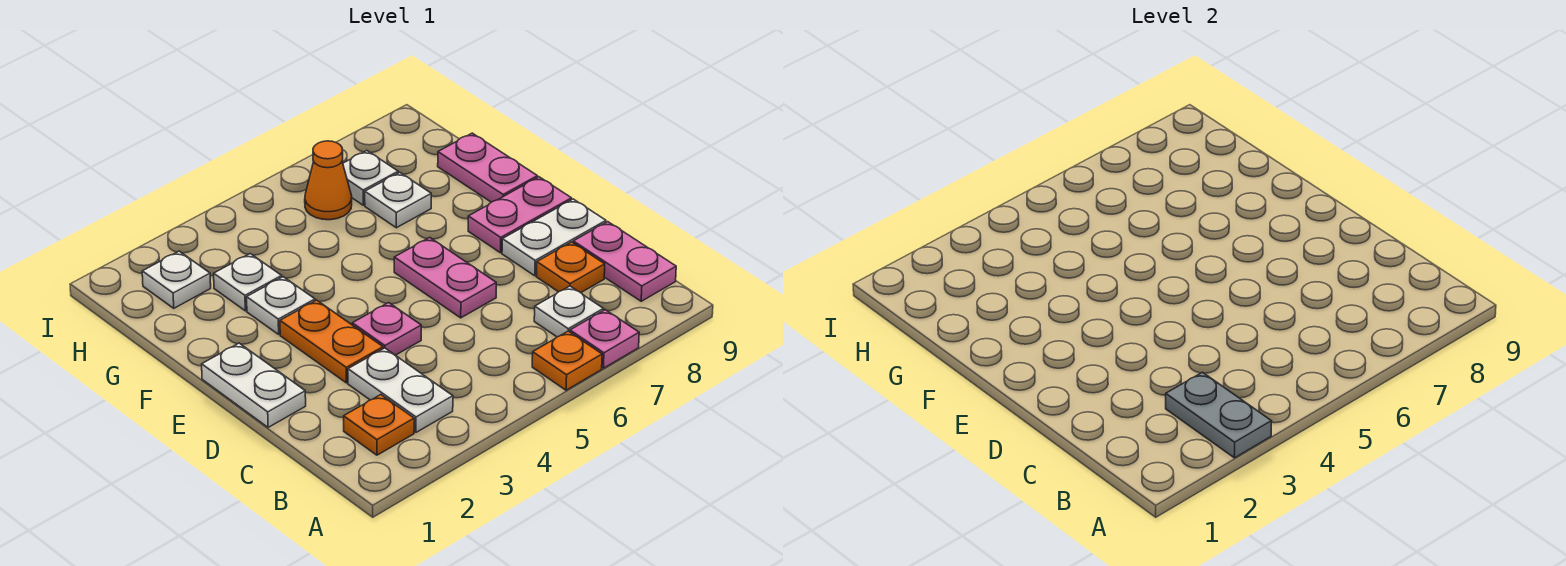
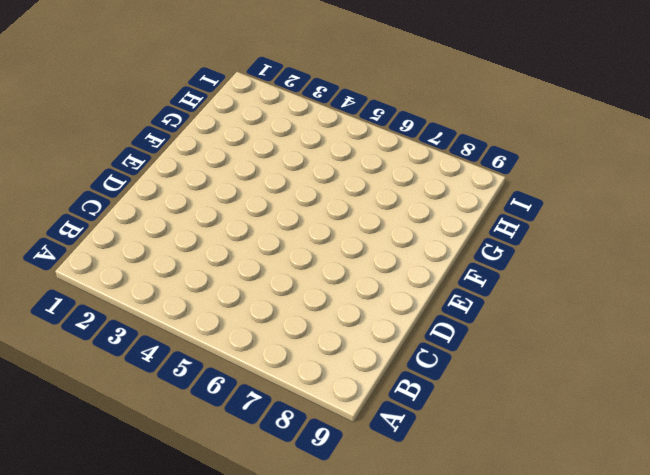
none -> orange plate A6 level 1
none -> pink plate A7 level 1
none -> orange plate B2 level 1

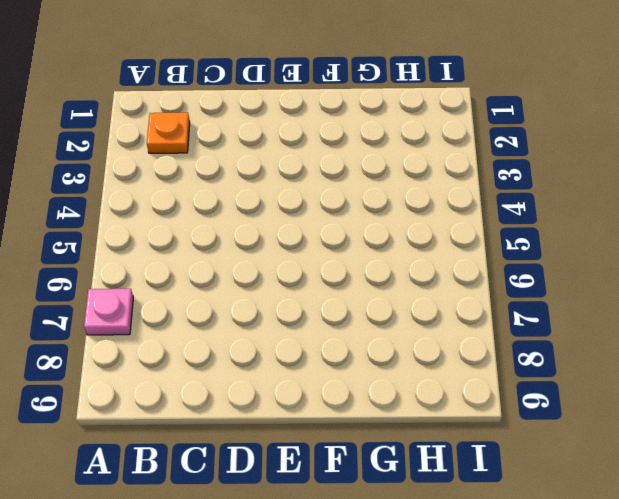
none -> orange plate A6 level 1
none -> white plate B3:C3 level 1
none -> white plate B7 level 1

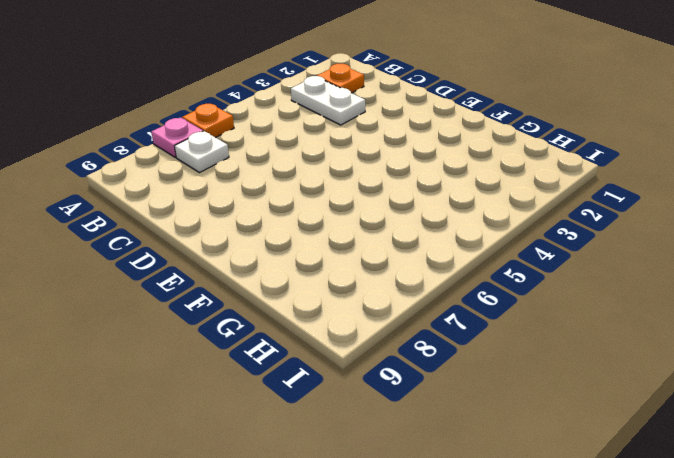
none -> pink plate B9:C9 level 1
none -> orange plate C8 level 1
none -> white plate D1:E1 level 1

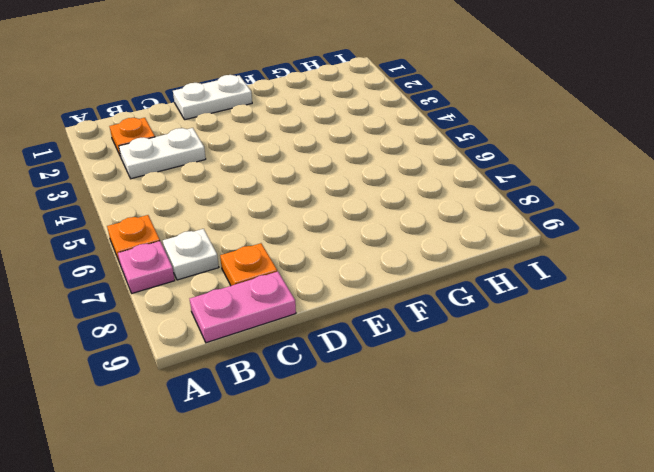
none -> orange plate D3:E3 level 1
none -> pink plate D4 level 1
none -> pink plate D6:E6 level 1

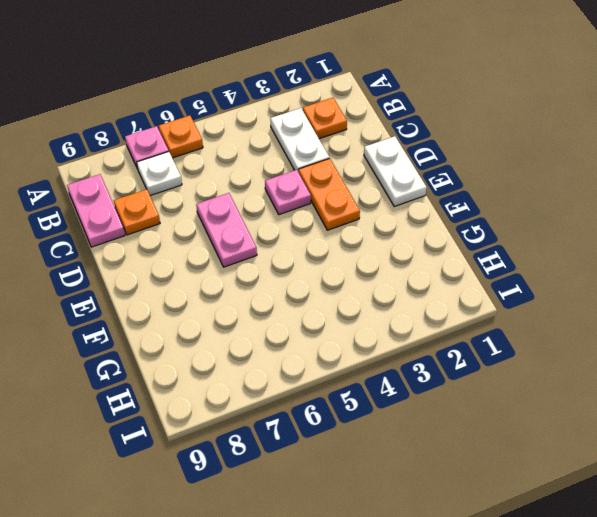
none -> white plate D8:D9 level 1
none -> pink plate E8:E9 level 1
none -> white plate F3 level 1

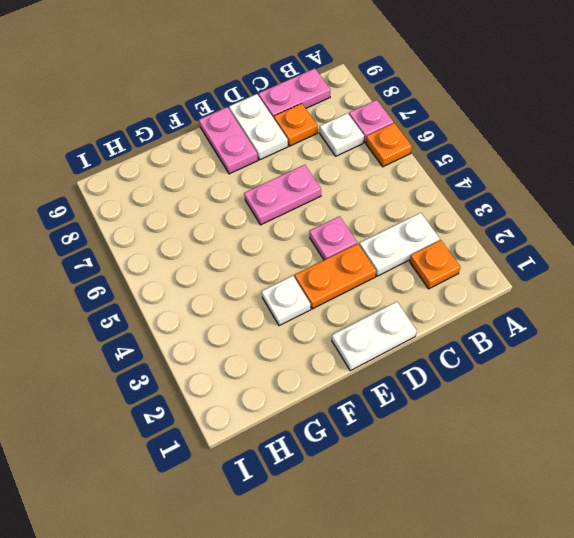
none -> pink plate F9:G9 level 1
none -> white plate G3 level 1
none -> white plate G7 level 1

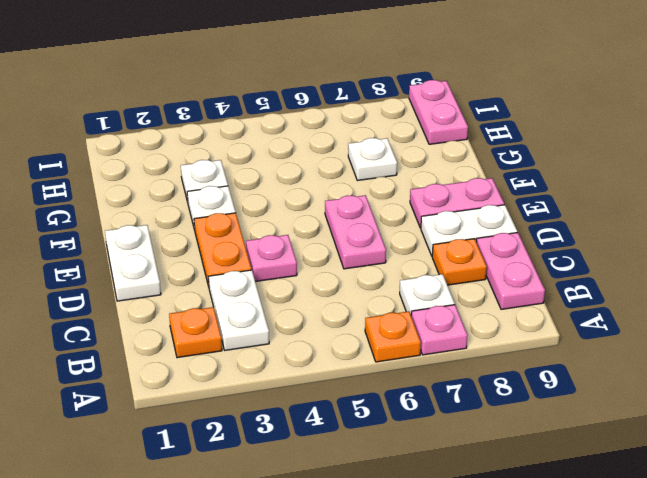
pink plate H9:I9 level 1 -> pink plate F9:G9 level 1
none -> white plate H2 level 1
none -> orange cone H6 level 1
none -> white plate H7 level 1

